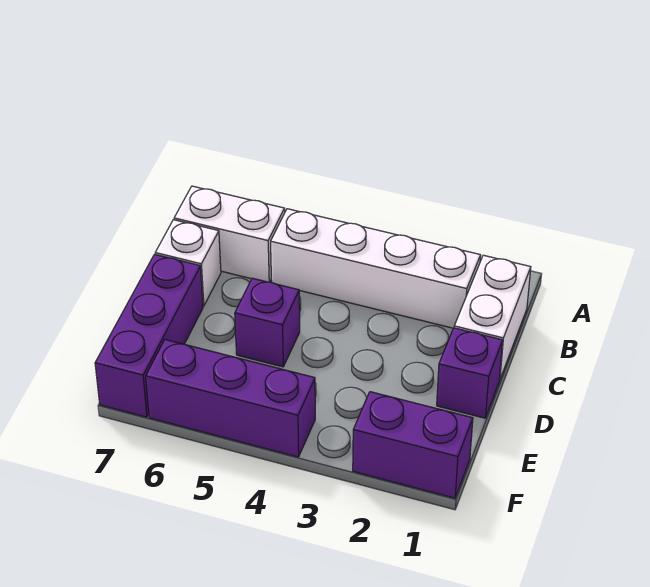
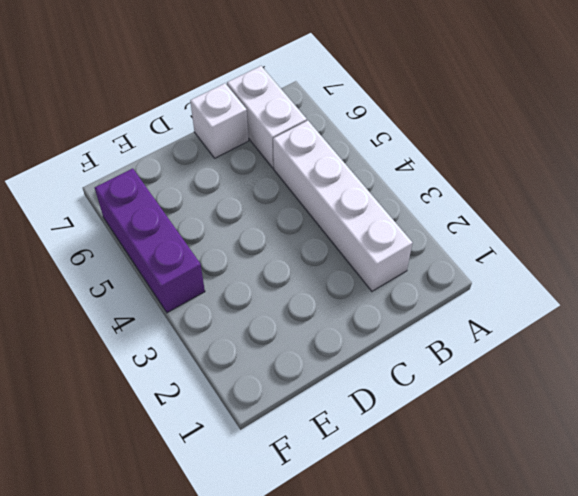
none -> white brick B1:C1 level 1
none -> purple brick D1 level 1

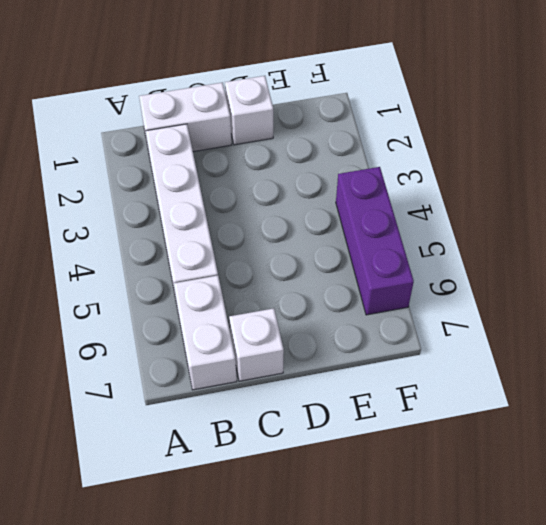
white brick D1 level 1 -> purple brick D1 level 1
none -> purple brick D5 level 1
none -> purple brick D7:F7 level 1

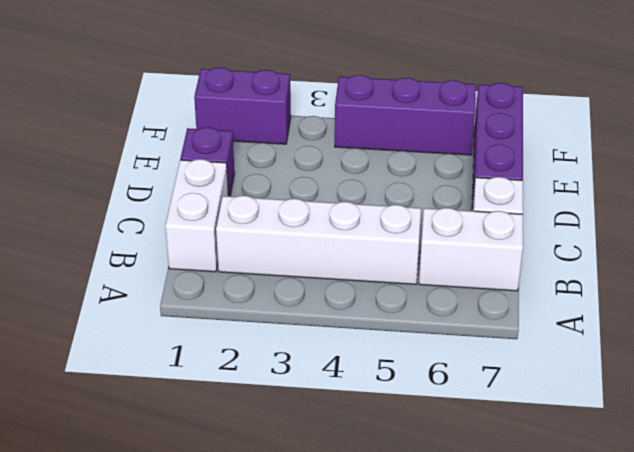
none -> purple brick D5 level 1

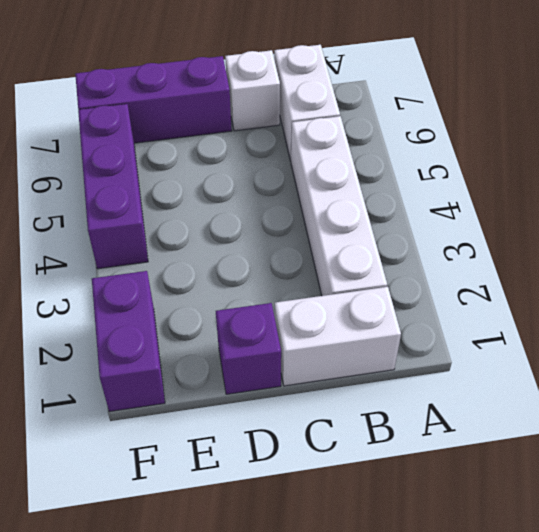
none -> purple brick D5 level 1

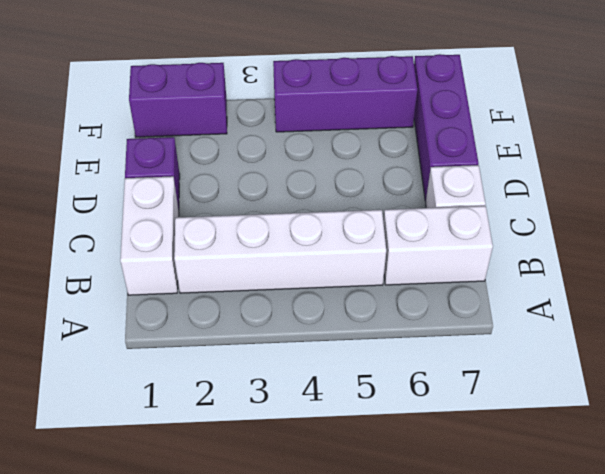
none -> purple brick D5 level 1

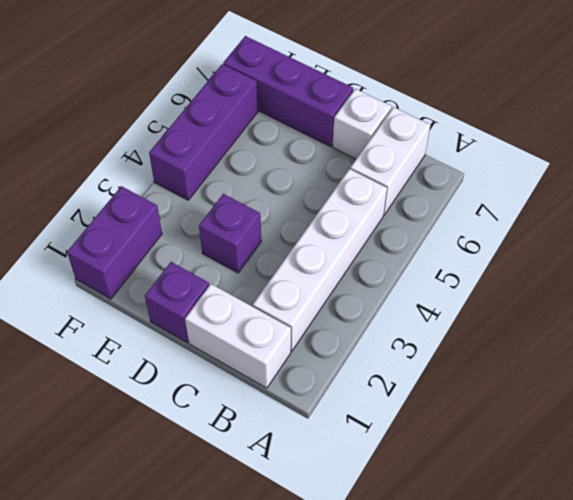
purple brick D3 level 1 -> purple brick D5 level 1

